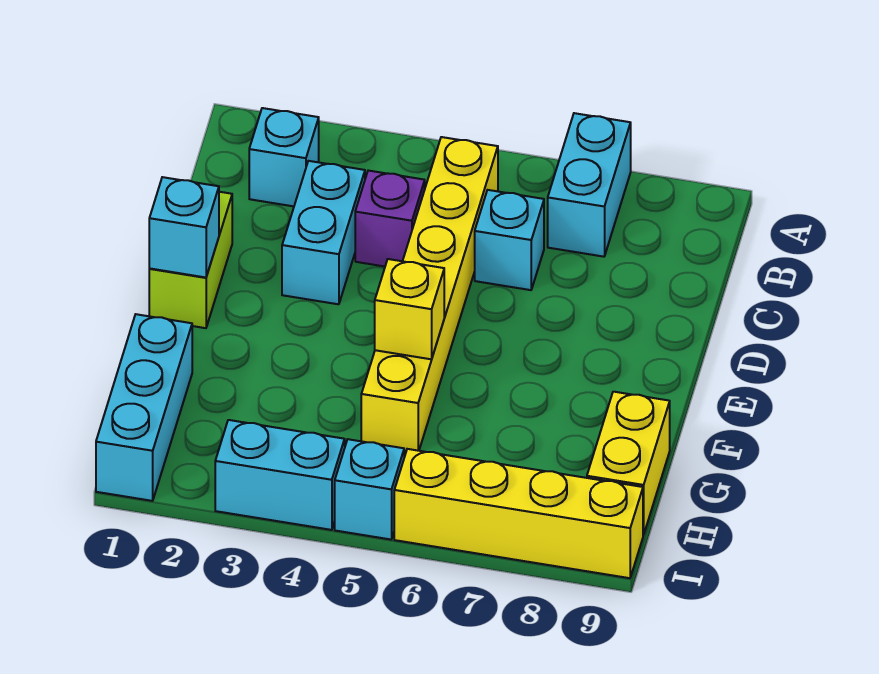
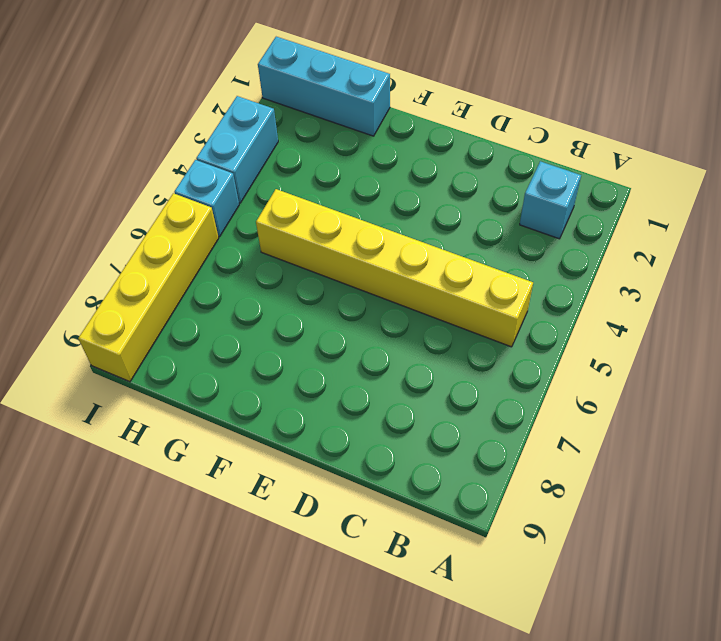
none -> cyan brick A7:B7 level 1
none -> cyan brick C3:D3 level 1
none -> purple brick C4 level 1

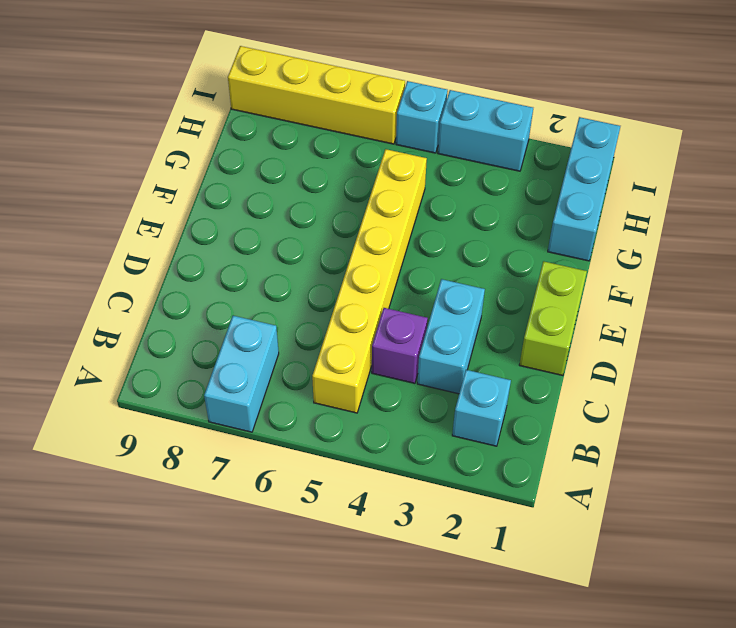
none -> cyan brick C6 level 1
none -> yellow brick G9:H9 level 1
none -> cyan brick E1 level 2

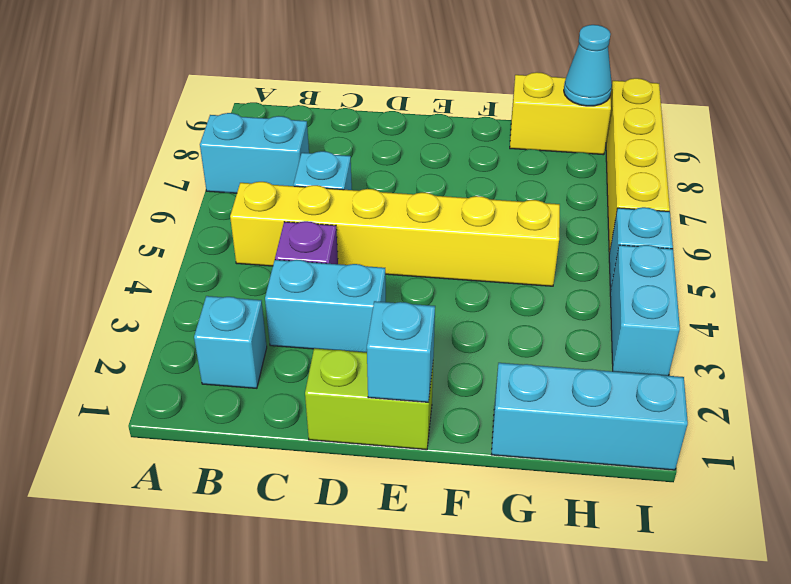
cyan cone H9 level 2 -> none
none -> yellow brick F5 level 2

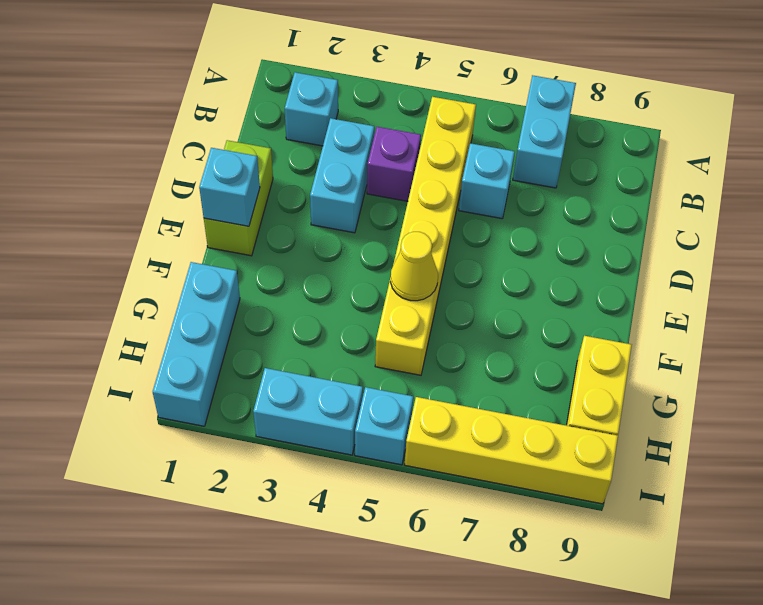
yellow cone F5 level 2 -> yellow brick F5 level 2

